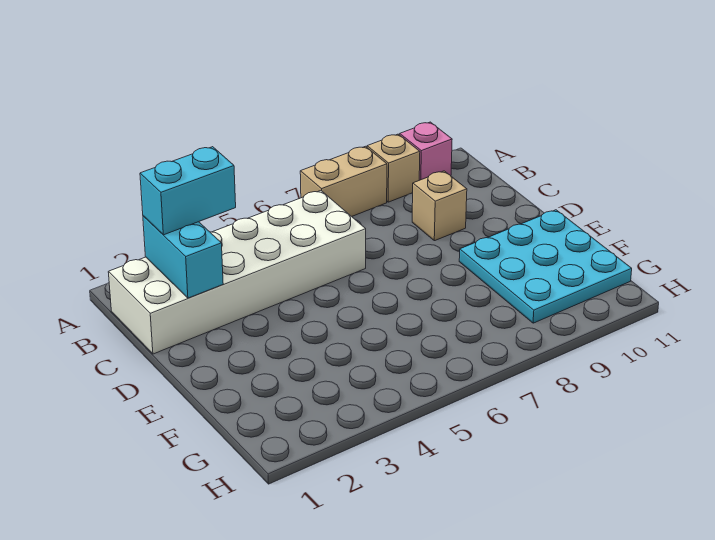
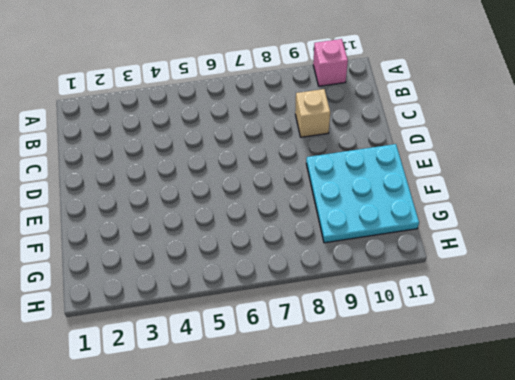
none -> tan brick A7:A8 level 1
none -> tan brick A9 level 1

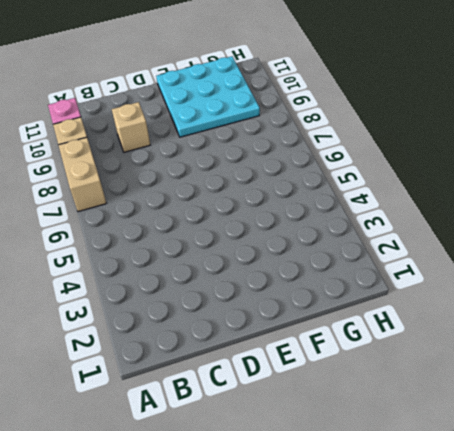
none -> white brick B1:C6 level 1
none -> cyan brick B2:C2 level 2

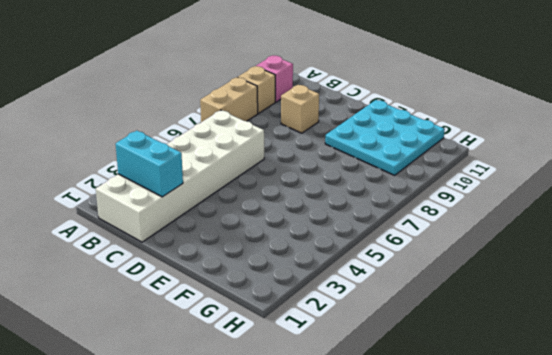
none -> cyan brick B2:B3 level 3

